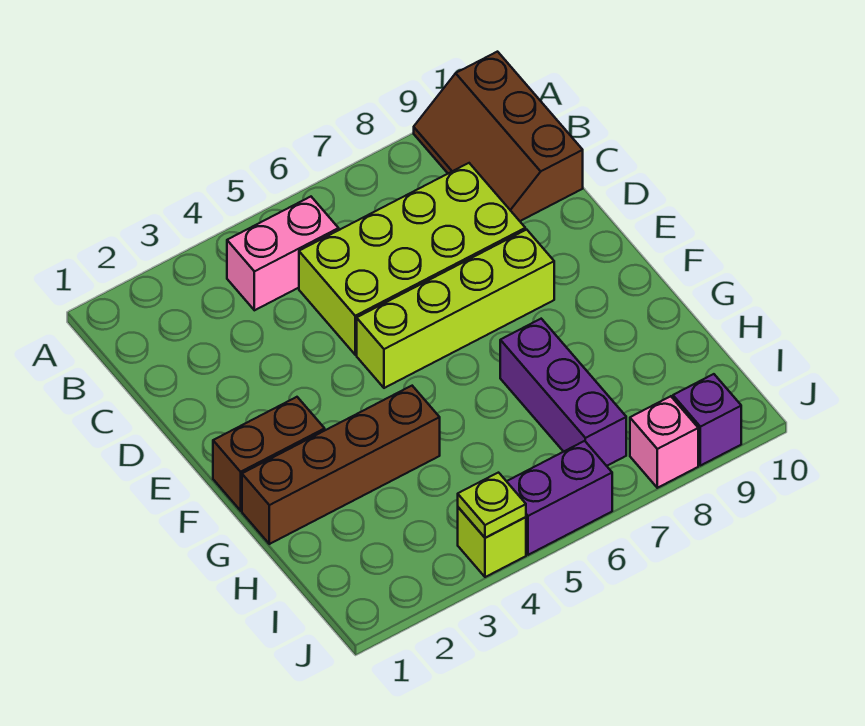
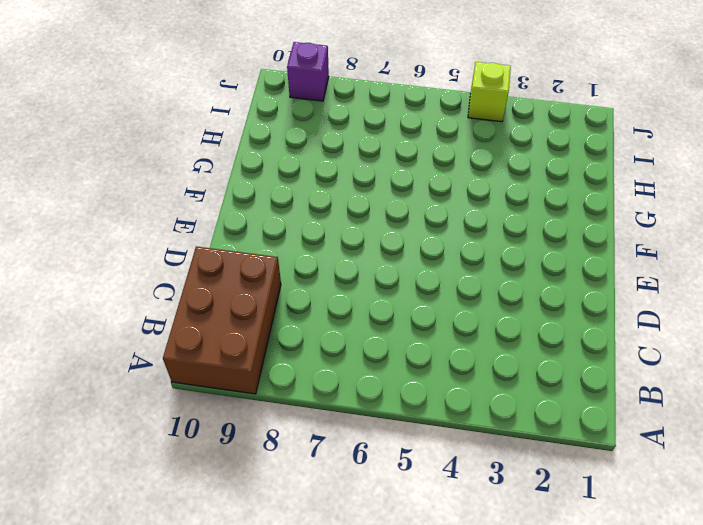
brown brick A9:C10 level 1 -> brown slope A9:C10 level 1 top 10
none -> pink brick B4:B5 level 1
none -> lime brick C5:D8 level 1
none -> lime brick E5:E8 level 1

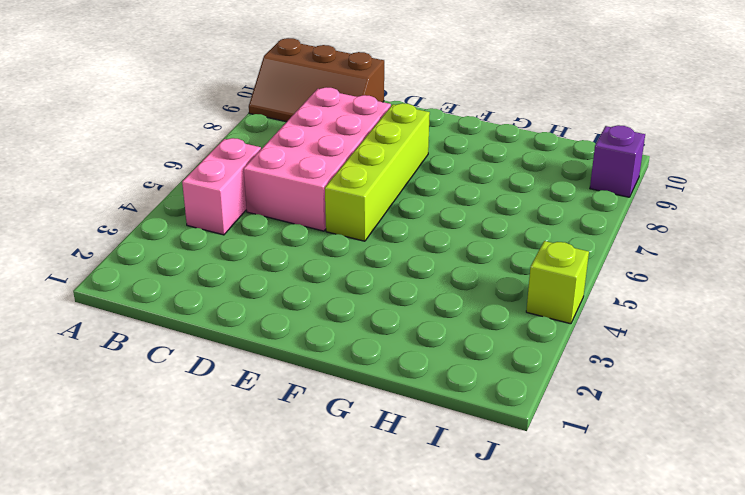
pink brick C5:D8 level 1 -> lime brick C5:D8 level 1
none -> brown brick F1:F2 level 1
none -> brown brick G1:G4 level 1
none -> purple brick G7:I7 level 1

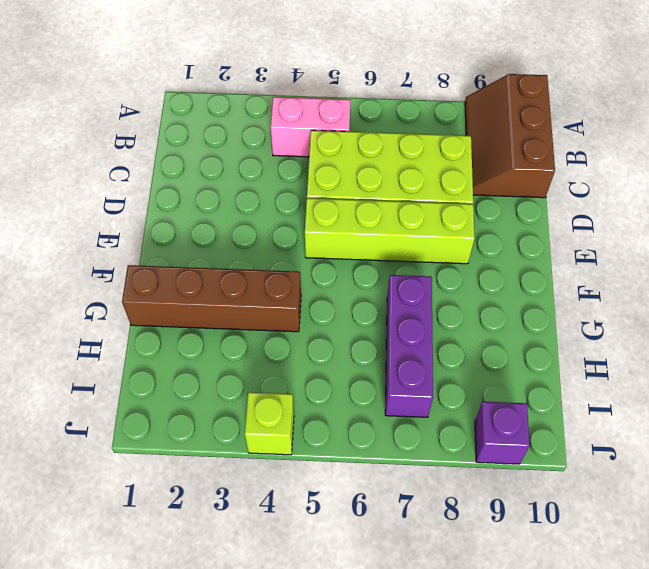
none -> brown brick F1:F2 level 1
none -> purple brick J5:J6 level 1
none -> pink brick J8 level 1

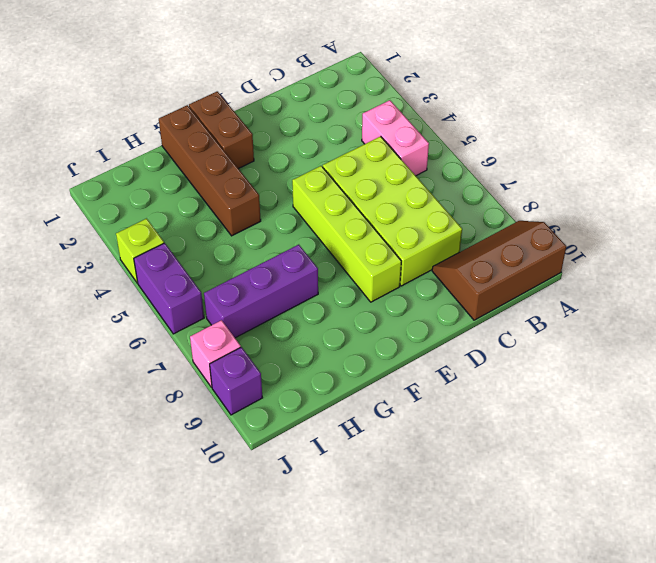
none -> lime plate J4 level 2

